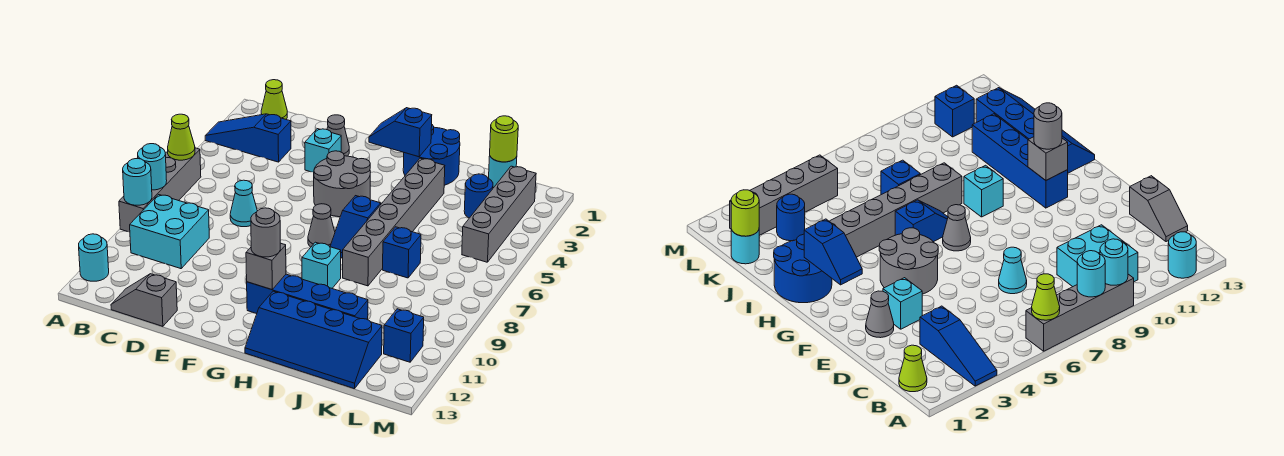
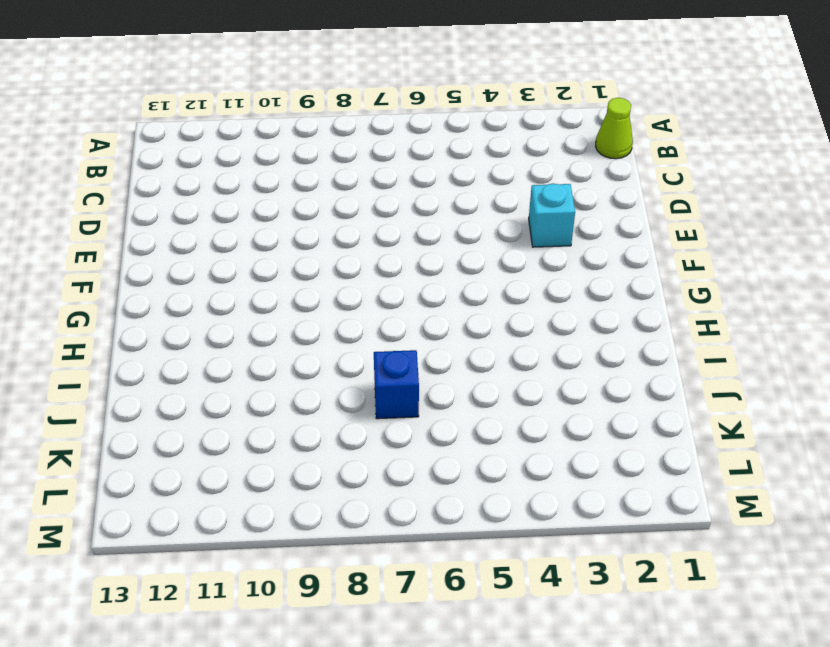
none -> blue slope A3:C3 level 1 top C
none -> grey brick A6:A9 level 1
none -> cyan round brick A12 level 1

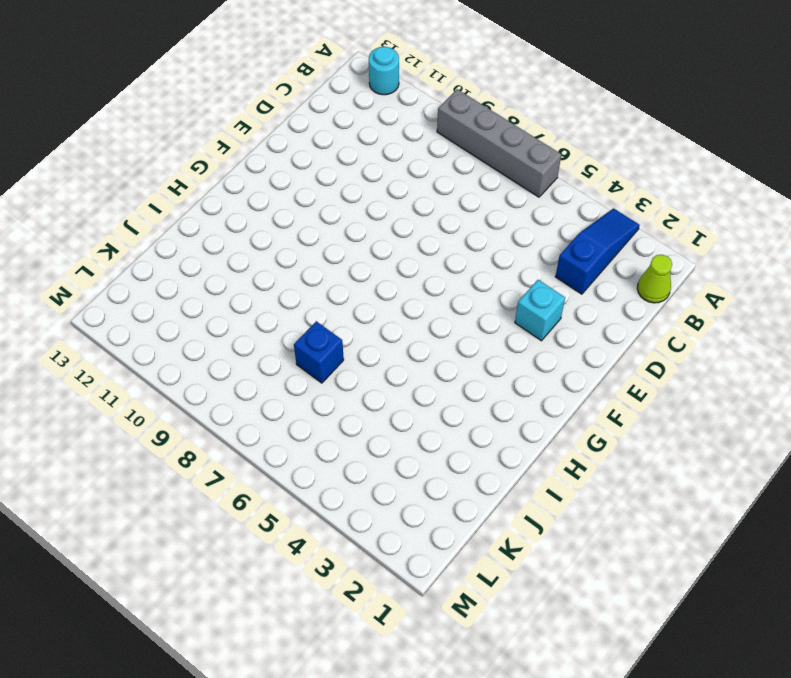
none -> cyan brick B9:C10 level 1
none -> grey slope C13:D13 level 1 top D
none -> cyan cone D7 level 1

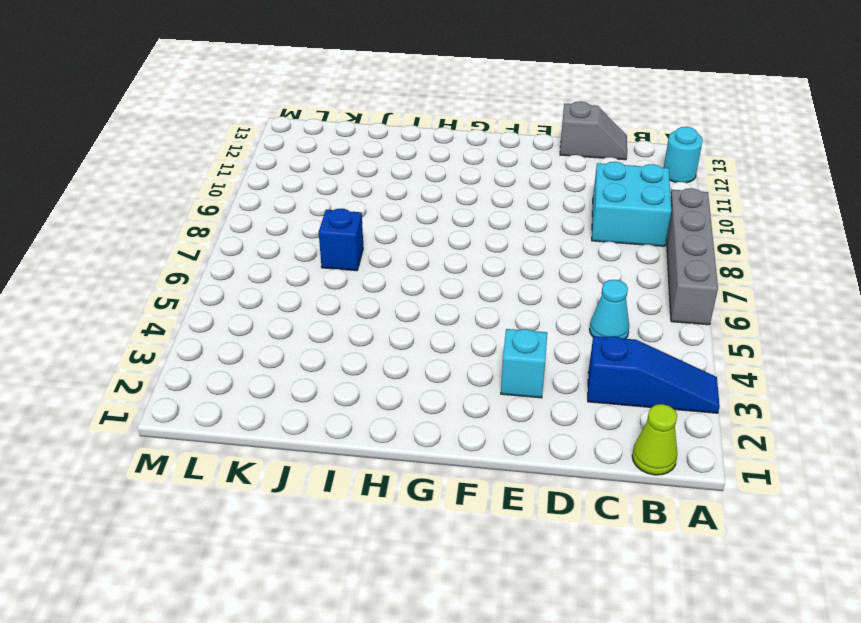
cyan cone C5 level 1 -> cyan cone D7 level 1
none -> grey cone E2 level 1
none -> grey round brick F4:G5 level 1
none -> grey cone G7 level 1

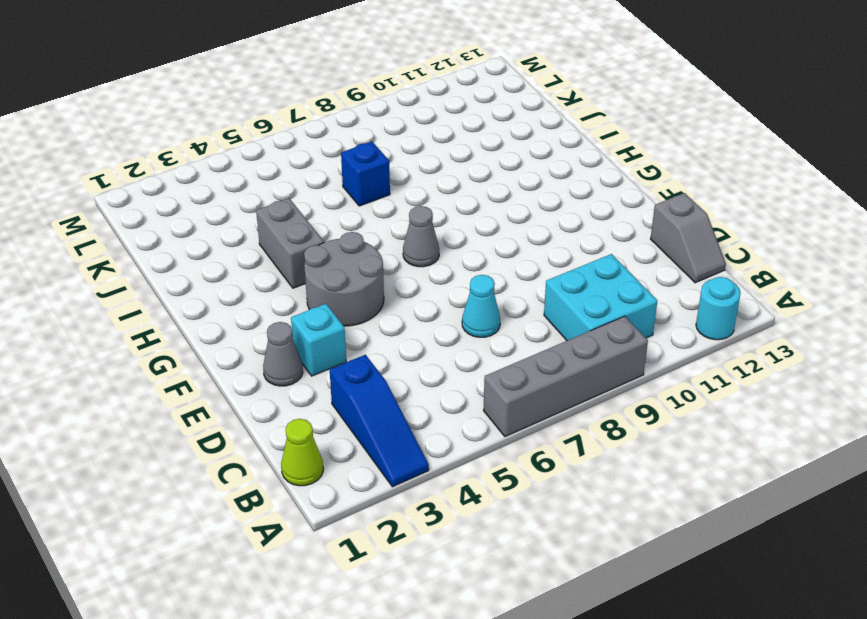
grey brick H4:I4 level 1 -> grey brick I3:I8 level 1
none -> blue brick G11:J11 level 1
none -> blue round brick H1:I2 level 1
none -> blue slope H6:H7 level 1 top 6

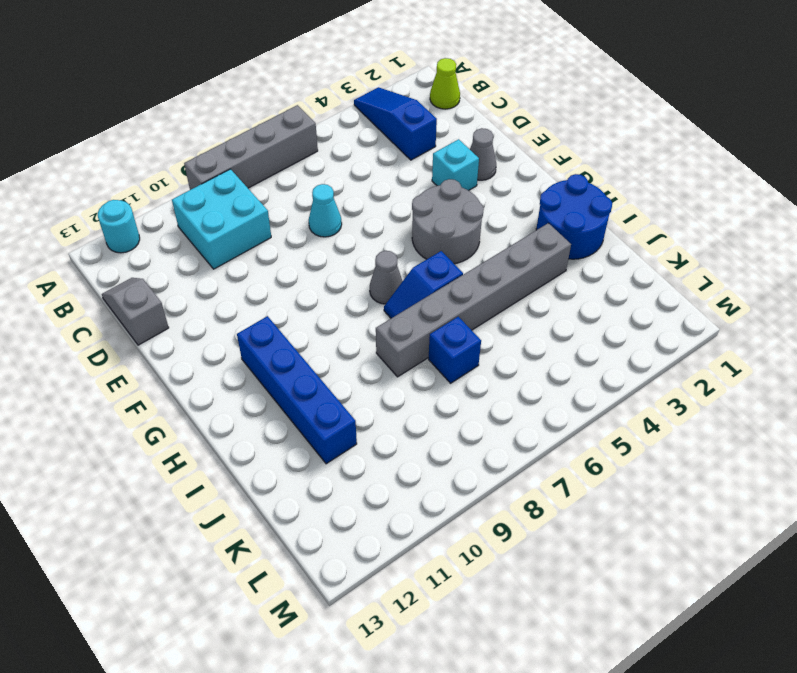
none -> cyan brick H9 level 1
none -> blue slope H12:K13 level 1 top 12
none -> cyan round brick K1 level 1

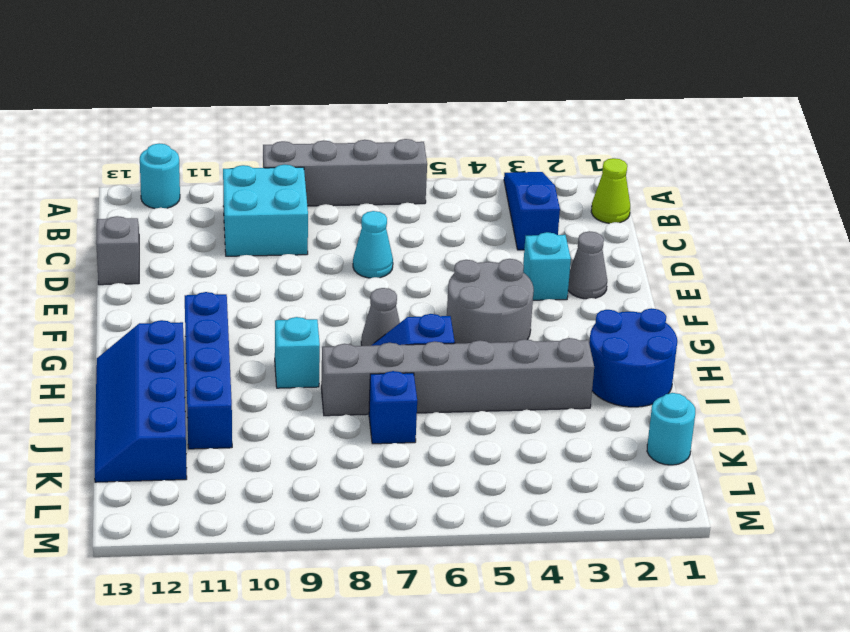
none -> blue round brick K3 level 1
none -> grey brick L2:L5 level 1
none -> blue brick L11 level 1

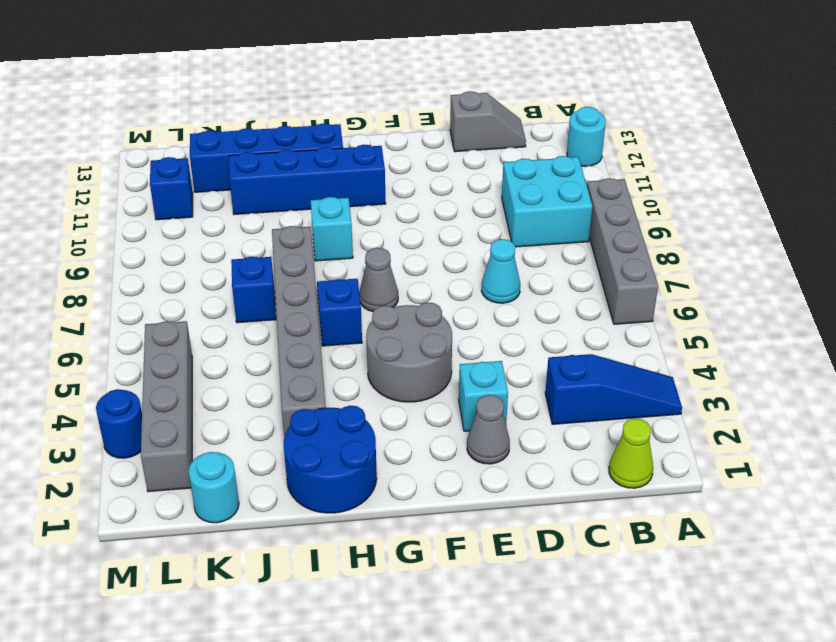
blue round brick M3 level 1 -> blue round brick K3 level 1
none -> lime cone A6 level 2
none -> cyan round brick A8 level 2
none -> cyan round brick A9 level 2

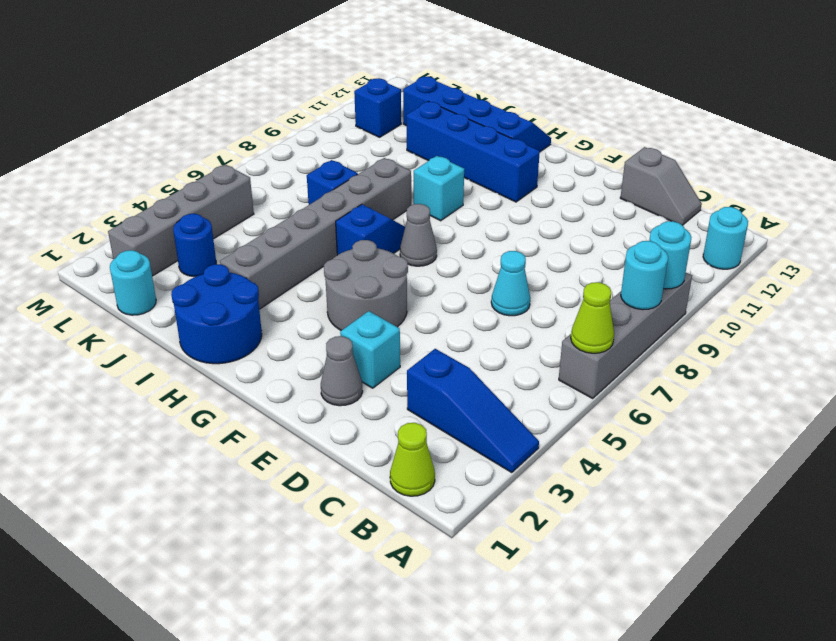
none -> cyan brick B9:C10 level 1
none -> blue slope G2:H2 level 2 top H
none -> grey brick G11 level 2

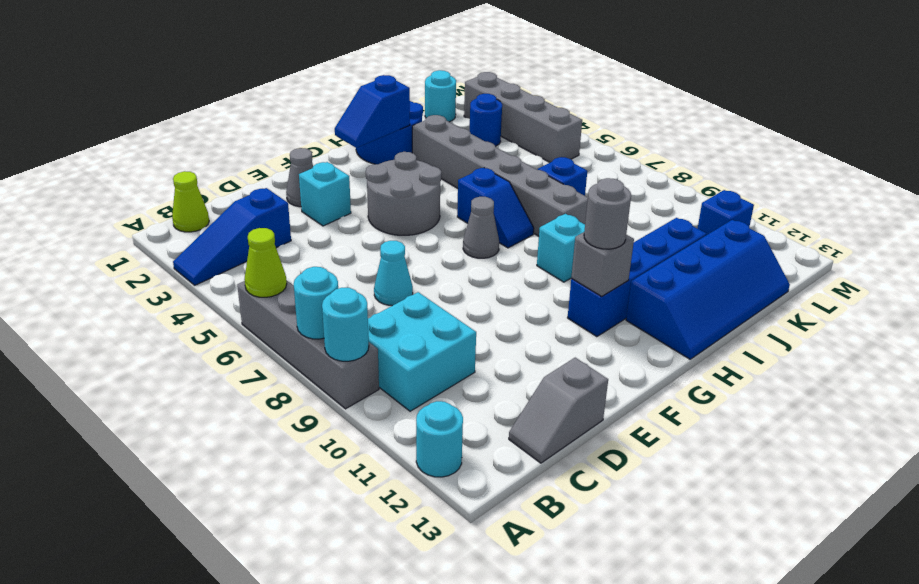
none -> lime round brick K1 level 2

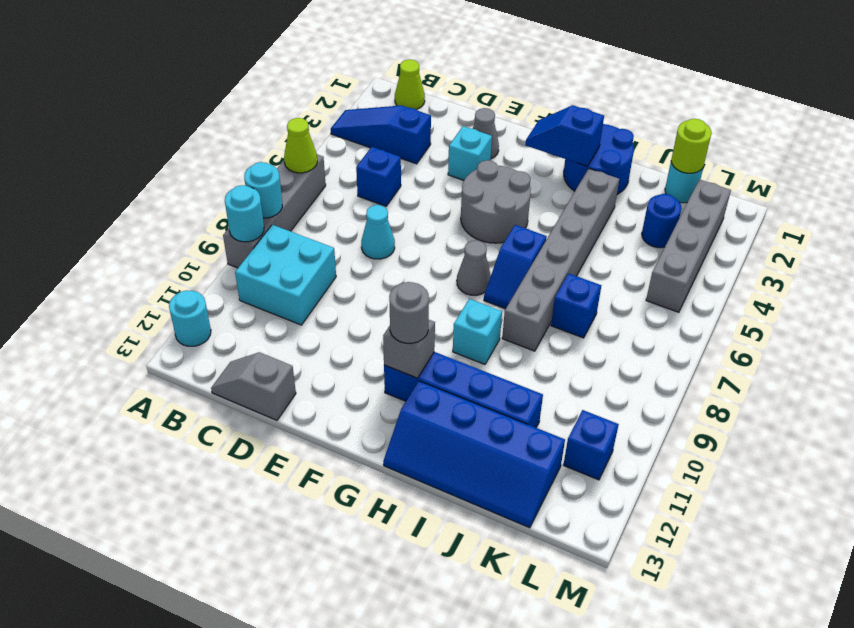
blue brick C5 level 1 -> none

